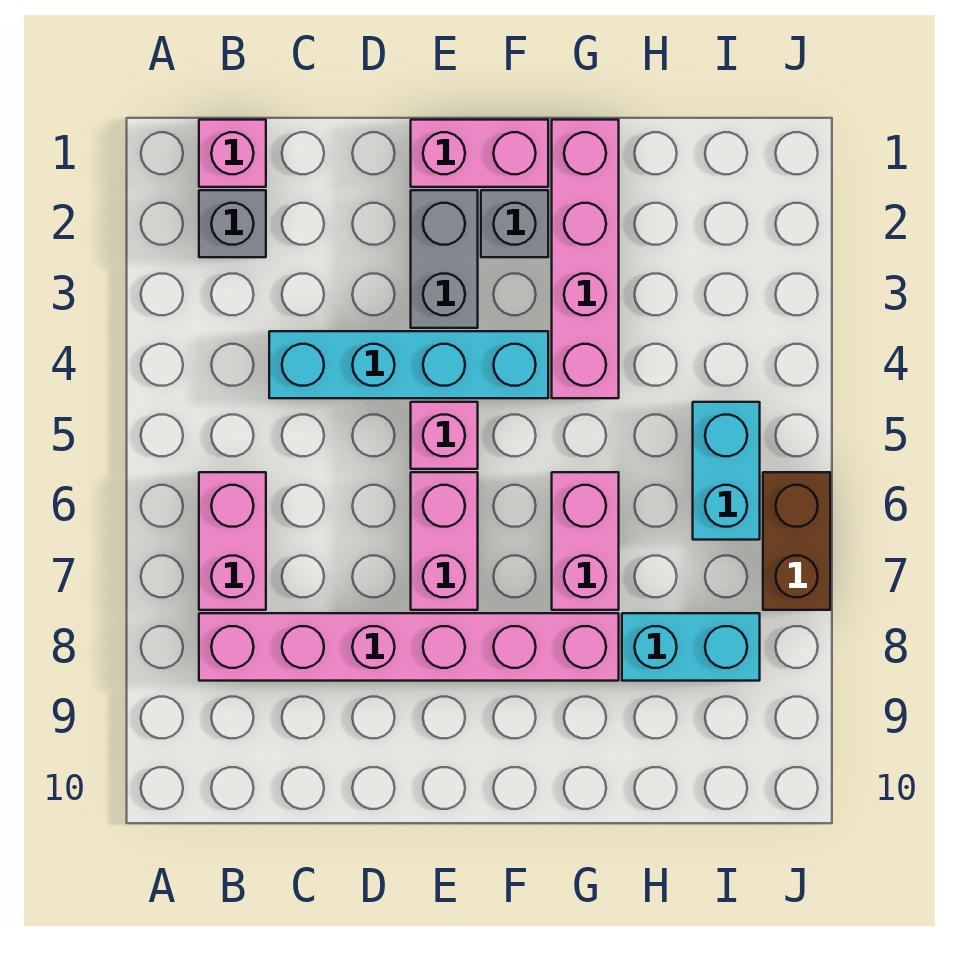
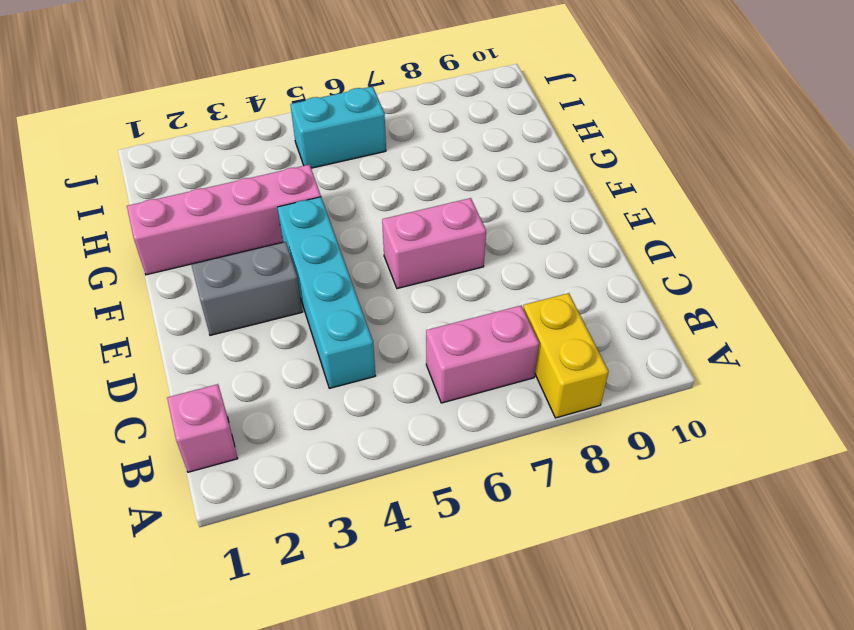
yellow brick A8:B8 level 1 -> pink brick B8:G8 level 1
none -> grey brick B2 level 1
none -> pink brick E1:F1 level 1
none -> pink brick E5 level 1

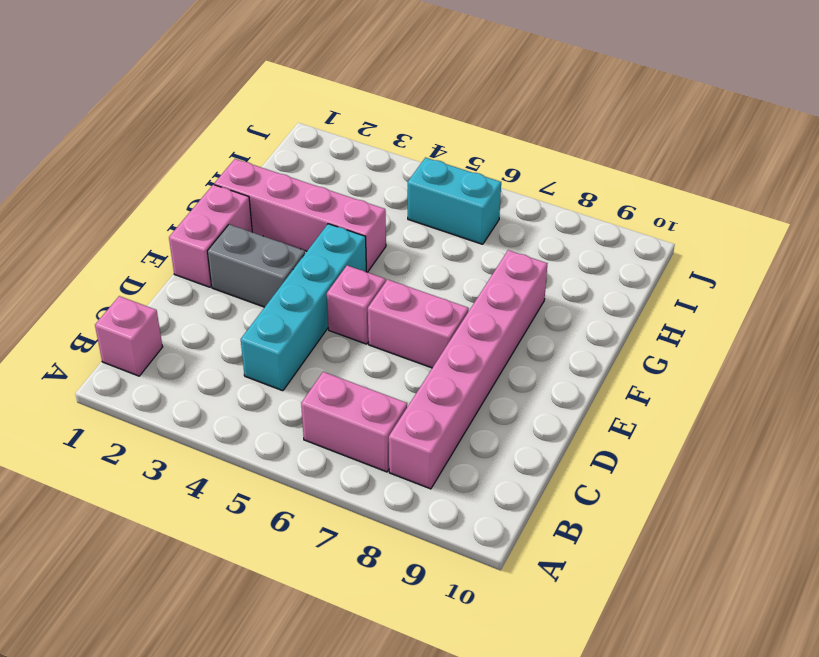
none -> grey brick B2 level 1
none -> grey brick F2 level 1
none -> pink brick G6:G7 level 1

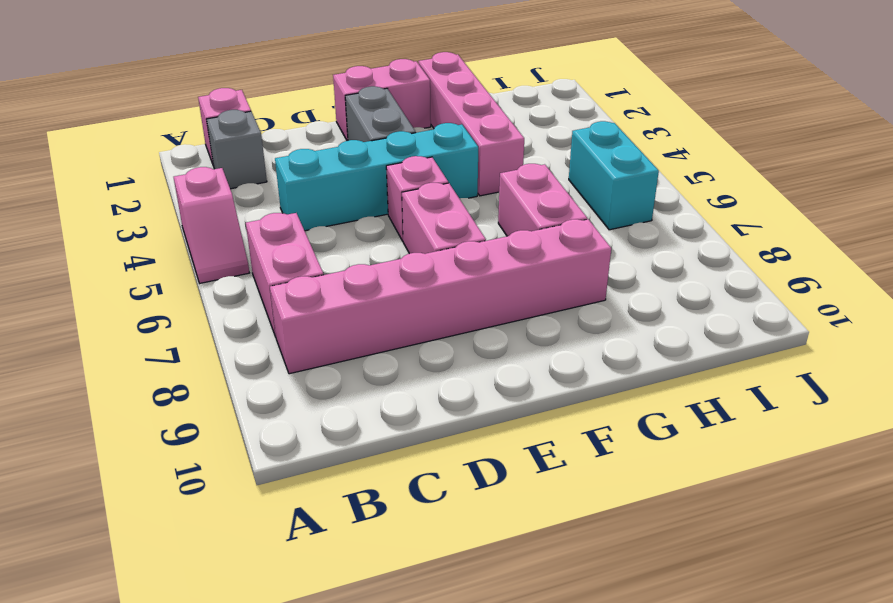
pink slope A4:A5 level 1 top 4 -> none
none -> grey brick F2 level 1
none -> cyan brick H8:I8 level 1
none -> brown brick J6:J7 level 1

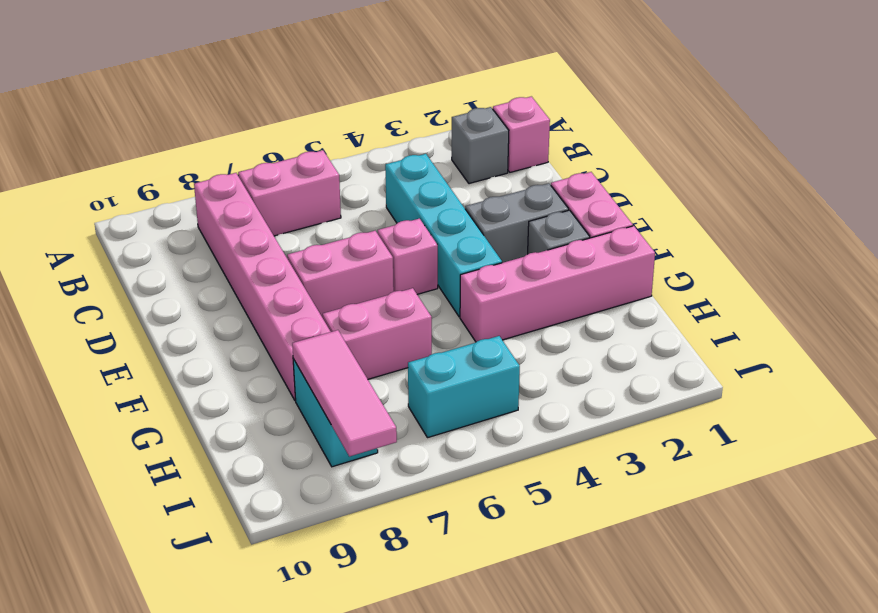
pink tile H8:J8 level 2 -> none
none -> brown brick J6:J7 level 1

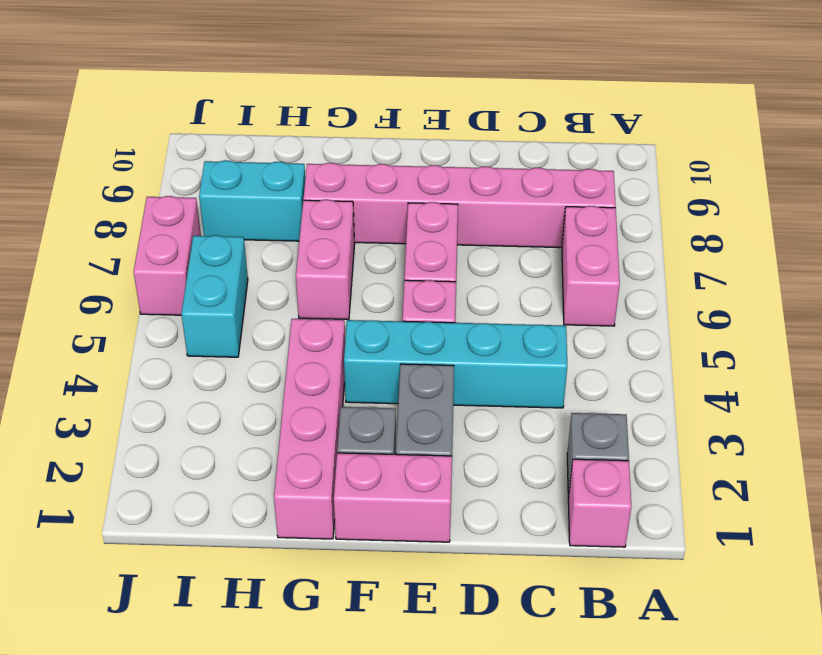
pink brick J6:J7 level 1 -> brown brick J6:J7 level 1

